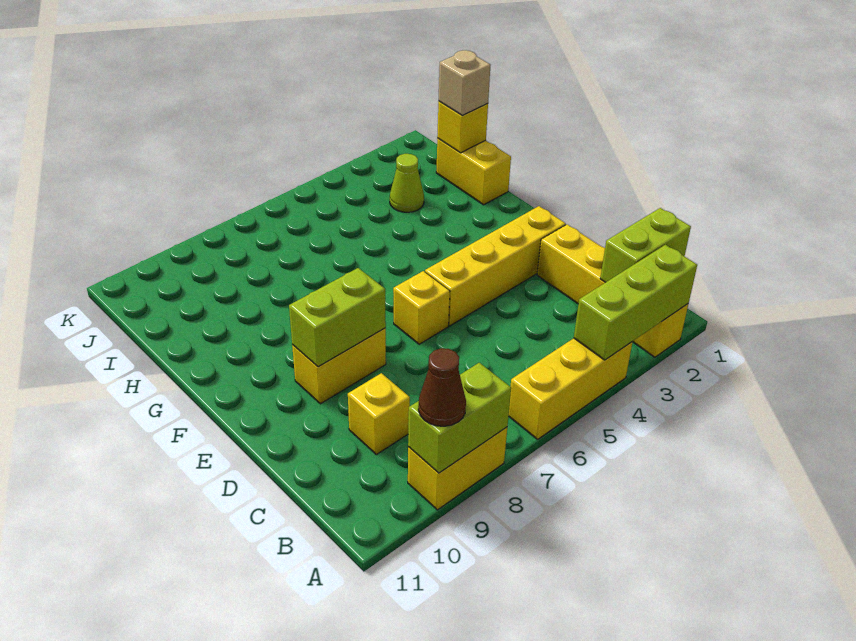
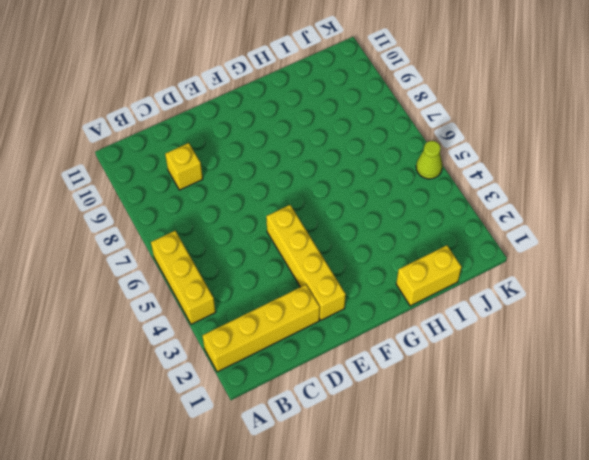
lime cone K5 level 1 -> lime cone I3 level 1
none -> yellow brick A8:A9 level 1
none -> yellow brick E6 level 1
none -> yellow brick E8:E9 level 1

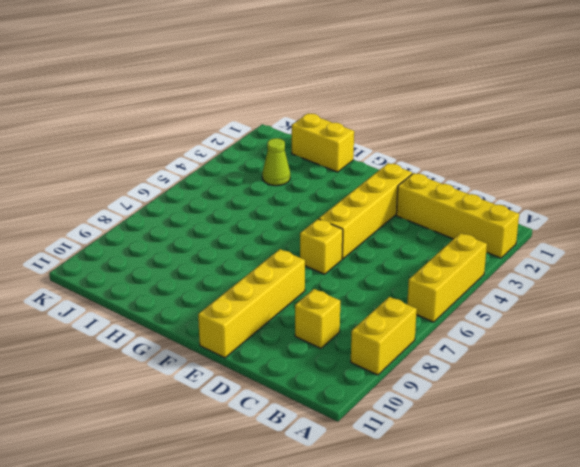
yellow brick E8:E11 level 1 -> yellow brick E8:E9 level 1
none -> lime brick A2:A4 level 2
none -> lime brick A8:A9 level 2
none -> lime brick B1:B2 level 2

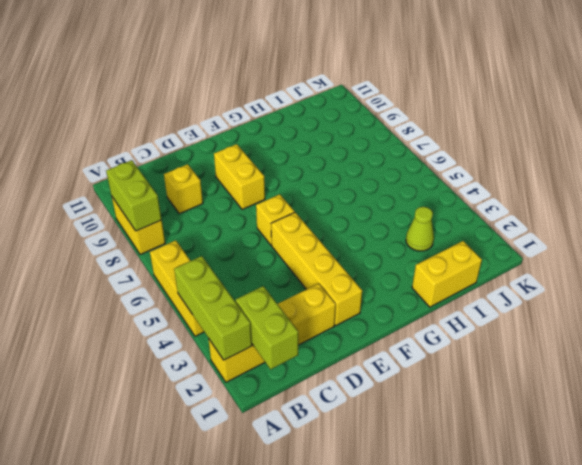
none -> lime brick E8:E9 level 2
none -> yellow brick I1 level 2
none -> brown cone A9 level 3

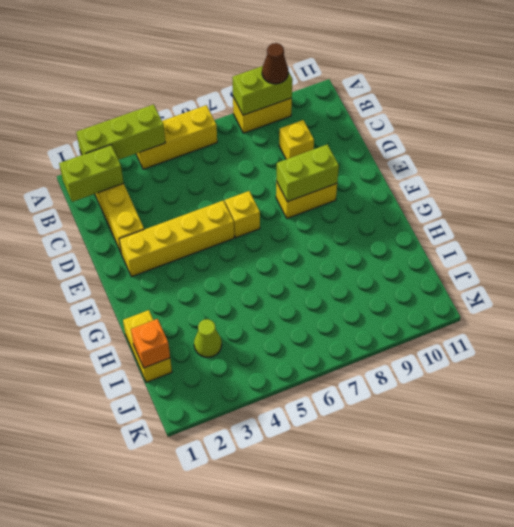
orange brick I1 level 2 -> yellow brick I1 level 2
none -> tan brick I1 level 3

